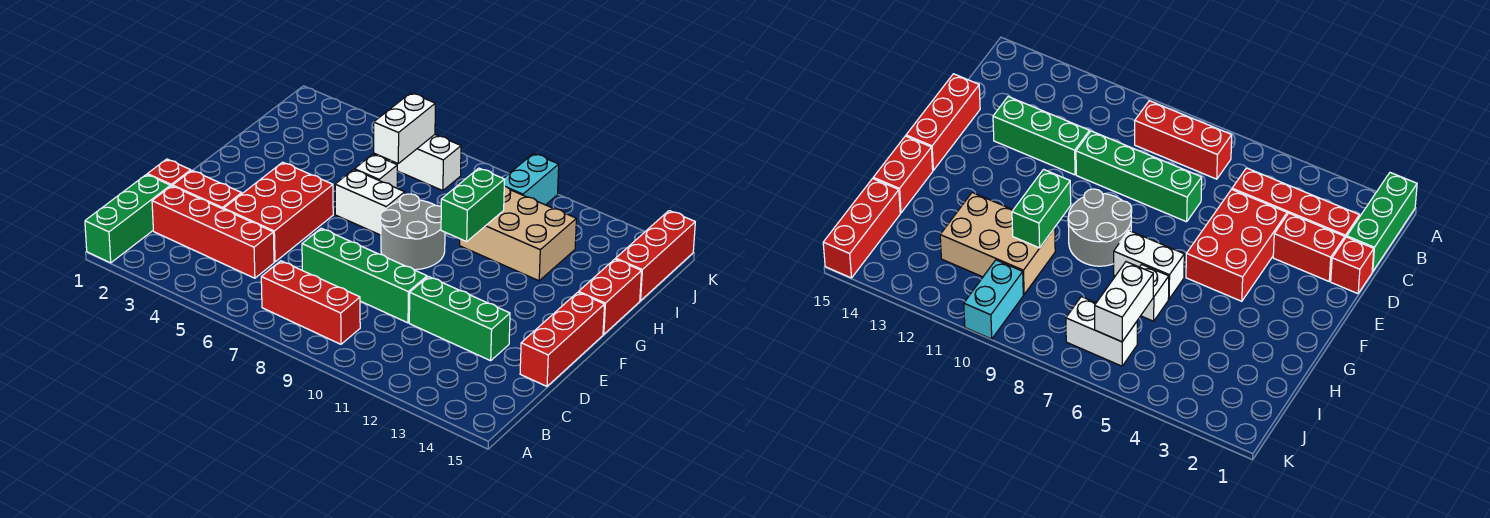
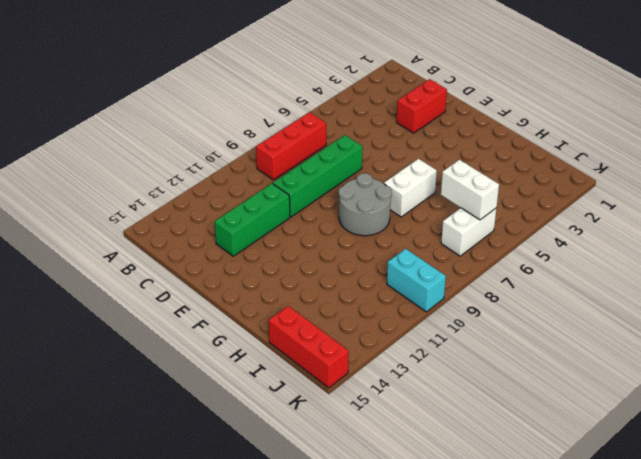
none -> green brick A1:C1 level 1
none -> red brick C2:C5 level 1
none -> red brick D1 level 1

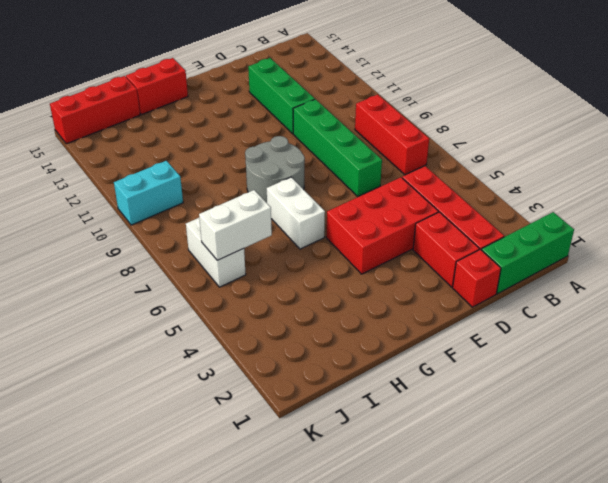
none -> red brick D15:F15 level 1
none -> white brick H6 level 1
none -> tan brick H10:I12 level 1

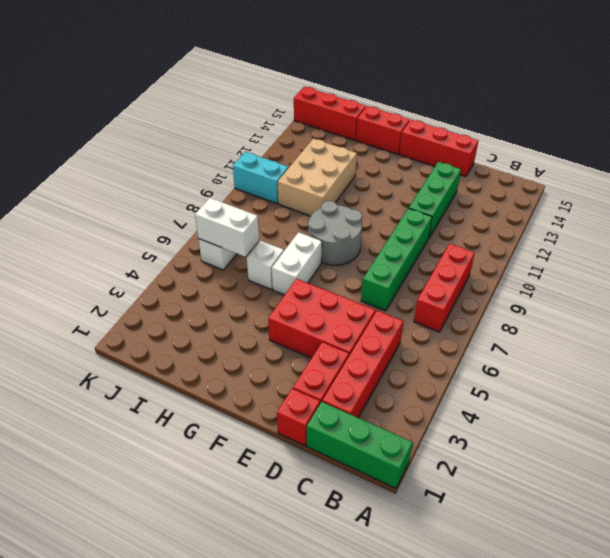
none -> green brick G10:H10 level 2

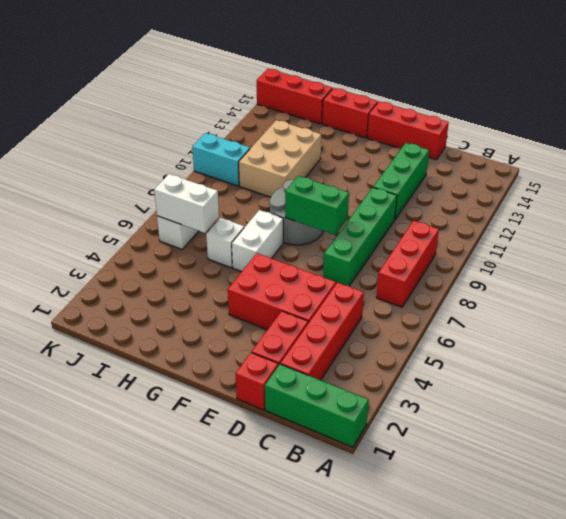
green brick E8:F8 level 2 -> green brick G10:H10 level 2

